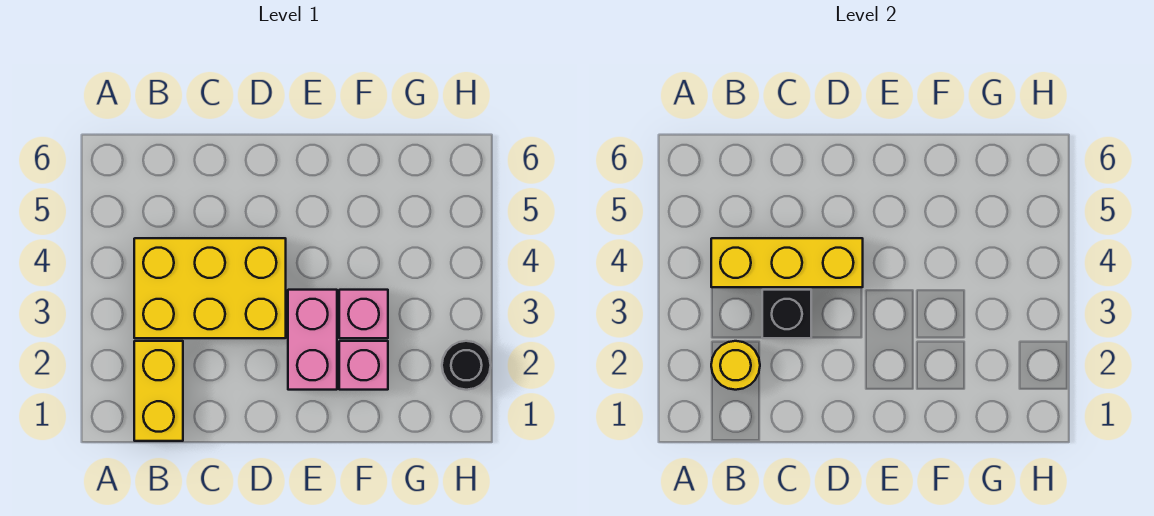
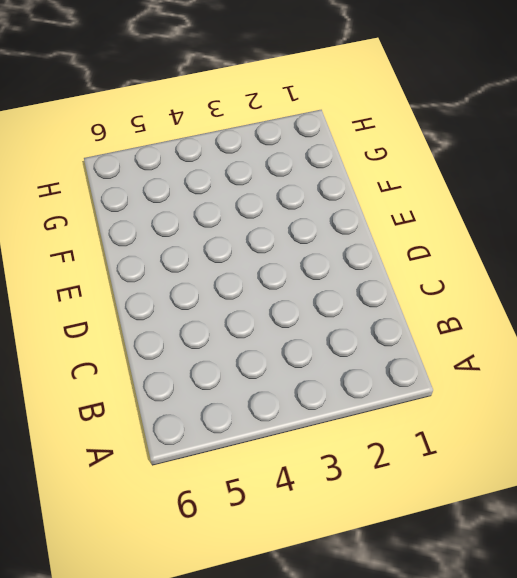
none -> yellow brick B1:B2 level 1
none -> yellow brick B3:D4 level 1

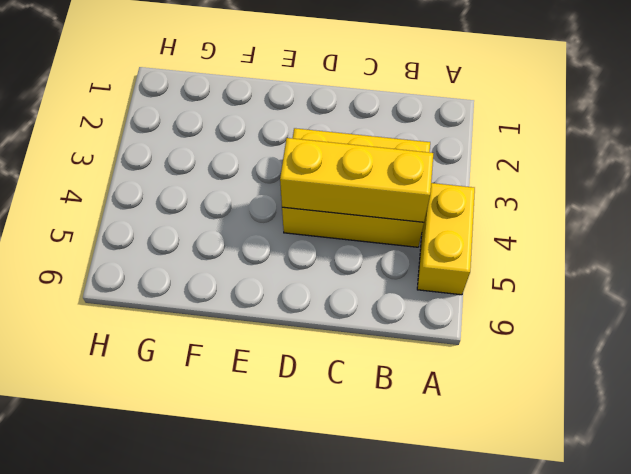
yellow brick A4:A5 level 1 -> yellow brick B1:B2 level 1
none -> pink brick E2:E3 level 1
none -> pink brick F2 level 1

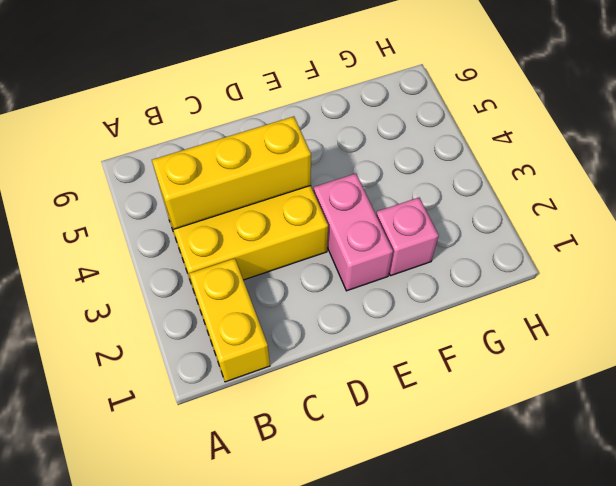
none -> pink brick F3 level 1
none -> black round brick H2 level 1

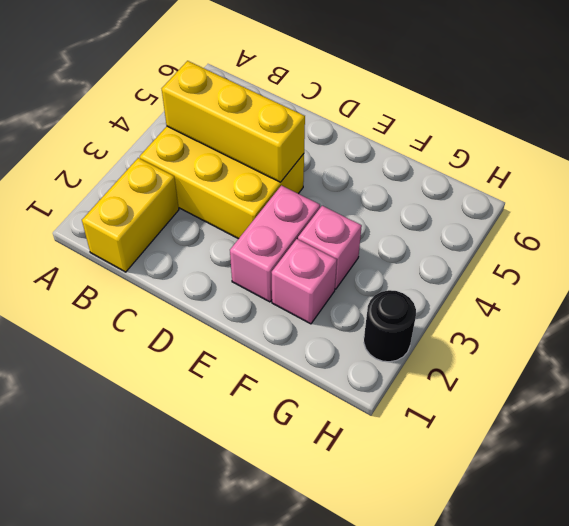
none -> yellow round brick B2 level 2
none -> black brick C3 level 2

